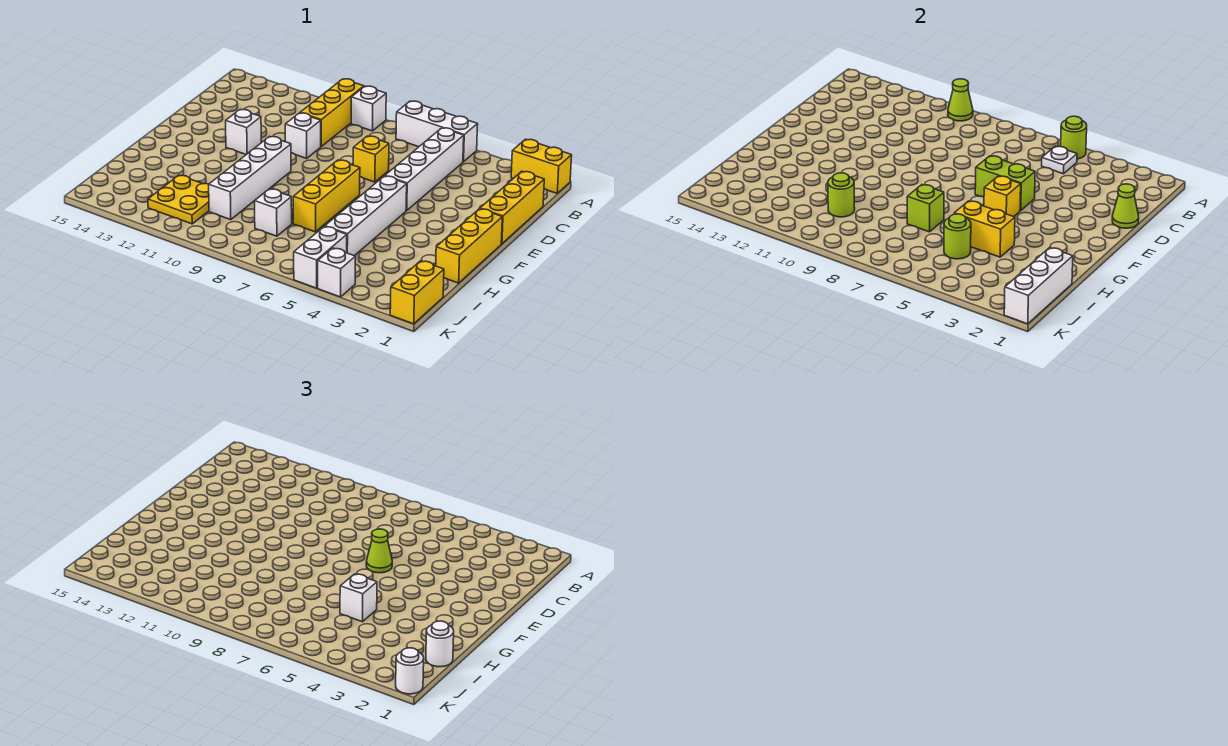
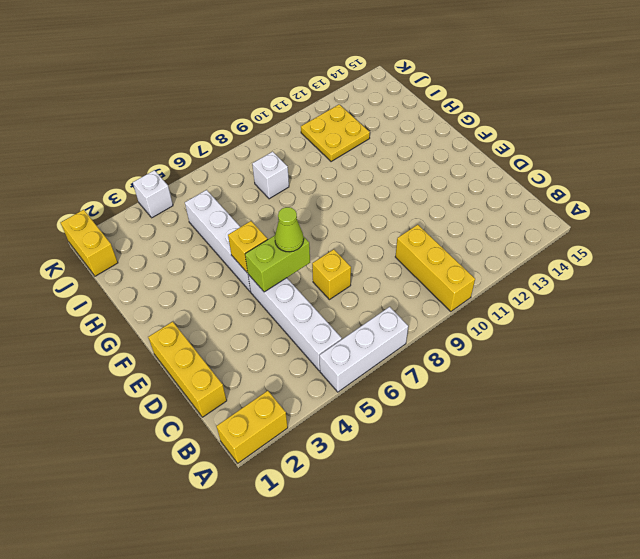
none -> white brick A9 level 1
none -> white brick D10 level 1
none -> white brick E12 level 1
none -> yellow brick F1:H1 level 1

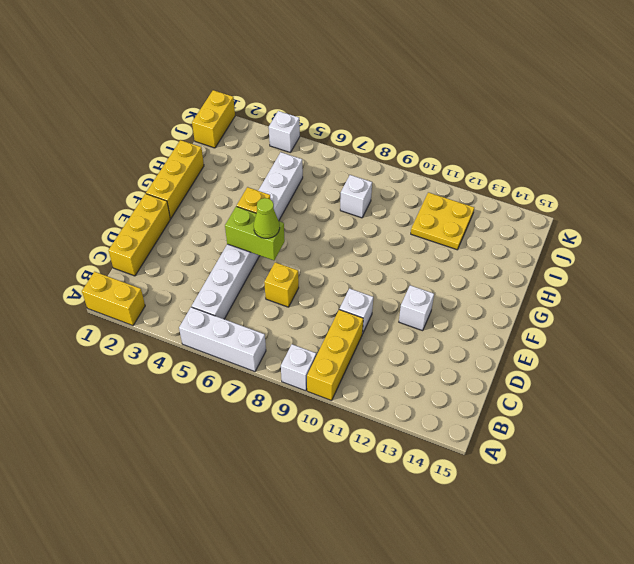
none -> yellow brick F7:H7 level 1
none -> white brick F10:I10 level 1
none -> white brick J5:K5 level 1
none -> lime round brick A5 level 2

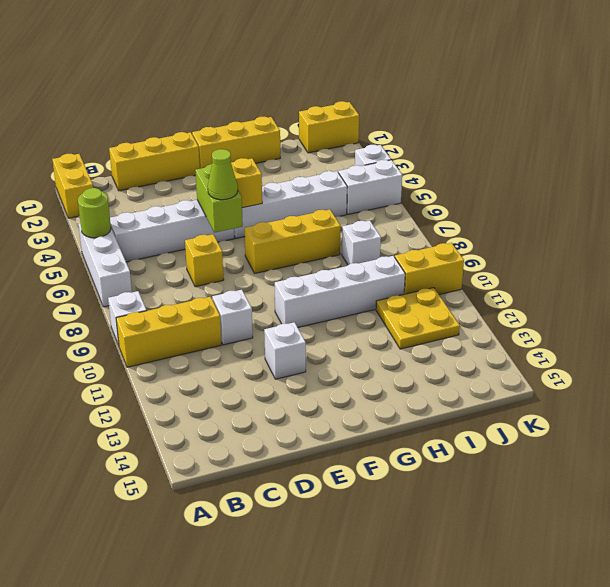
yellow brick J10:K10 level 1 -> yellow brick H4:H5 level 2
none -> lime cone A10 level 2
none -> white plate B5 level 2
none -> lime cone D1 level 2
none -> lime brick H7 level 2

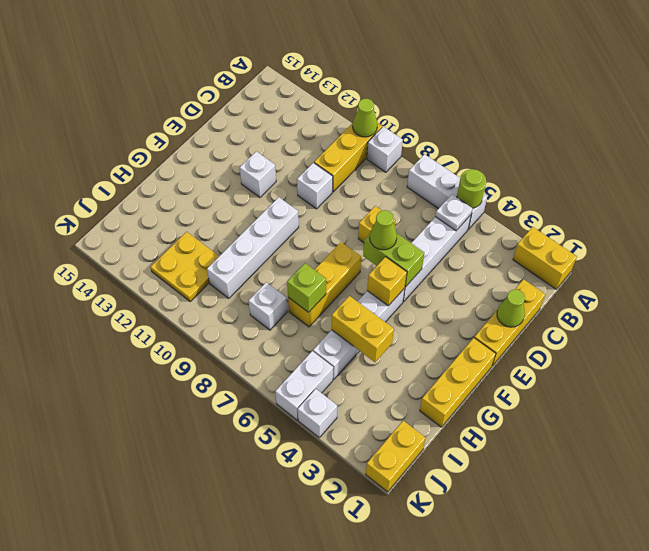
none -> white brick I1:K1 level 2
none -> lime round brick I5 level 2
none -> lime round brick I10 level 2
none -> white brick H5 level 3

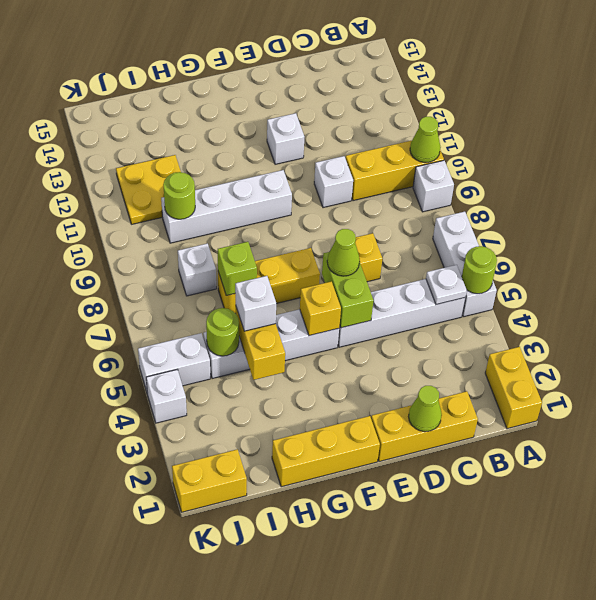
none -> white brick I1:K1 level 2
none -> white round brick I1 level 3
none -> white round brick K1 level 3

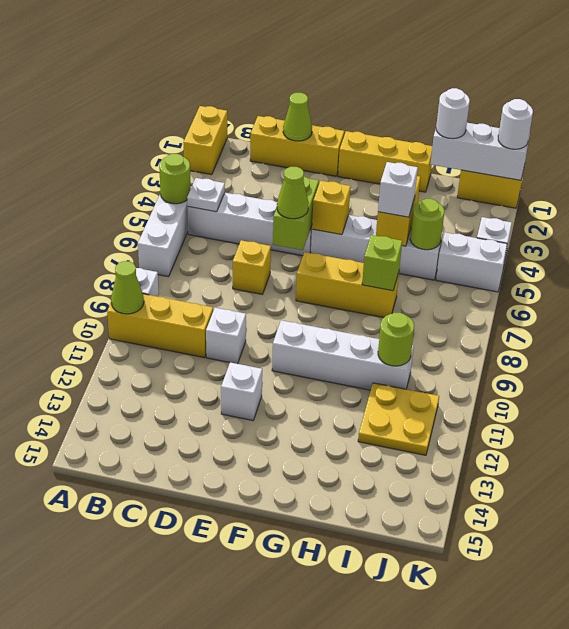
none -> white brick I8 level 1

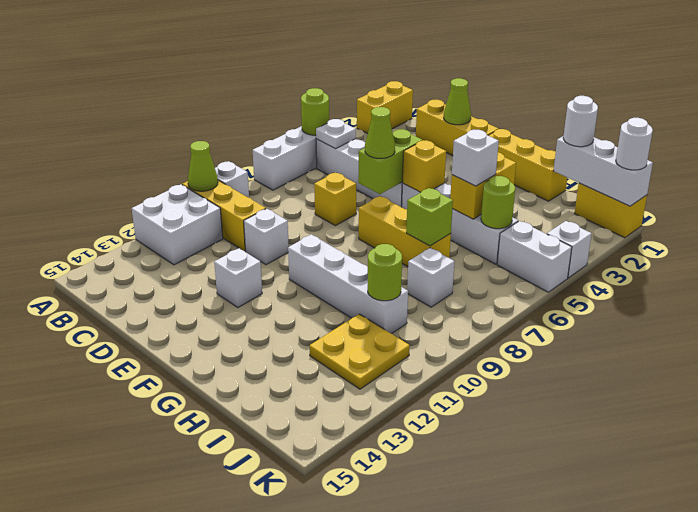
white brick A11:B12 level 1 -> none

